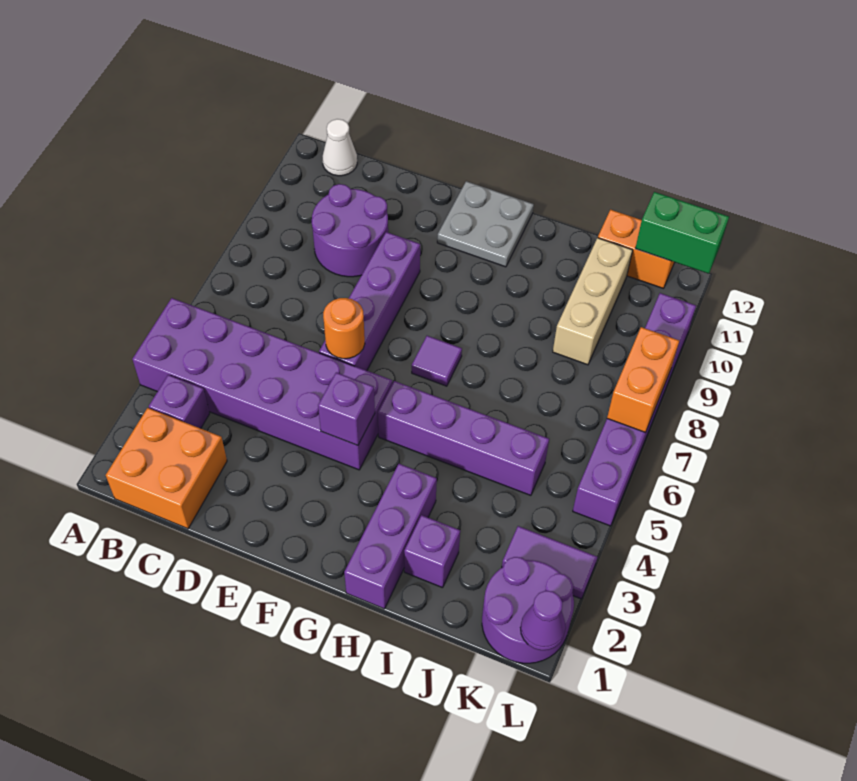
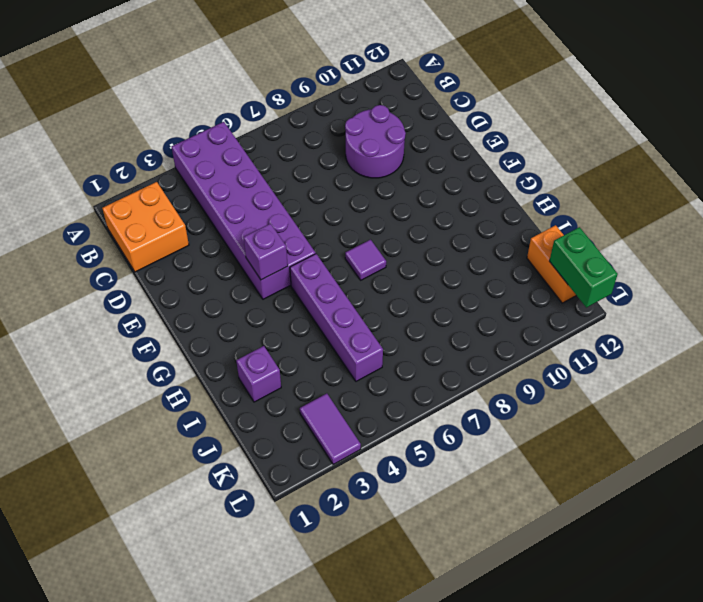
none -> purple brick B3 level 1
none -> white cone B12 level 1
none -> purple brick E6:E9 level 1

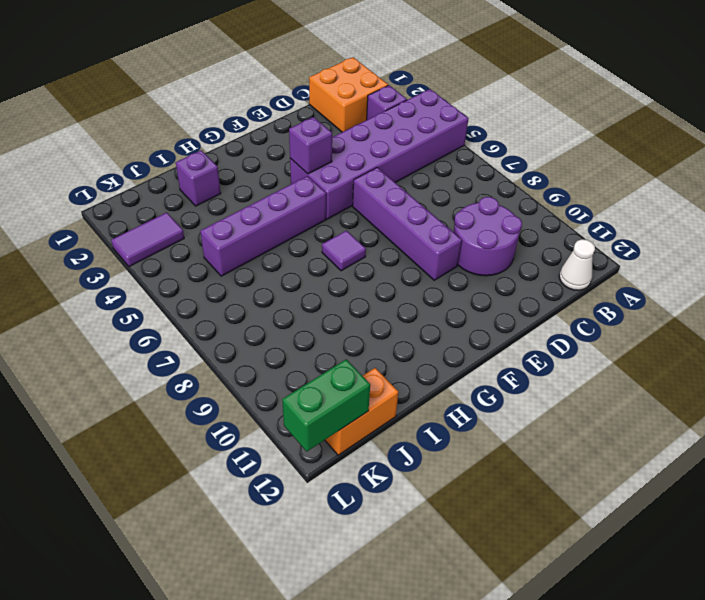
none -> grey plate F11:G12 level 1
none -> purple brick H1:H3 level 1
none -> tan brick J9:J11 level 1

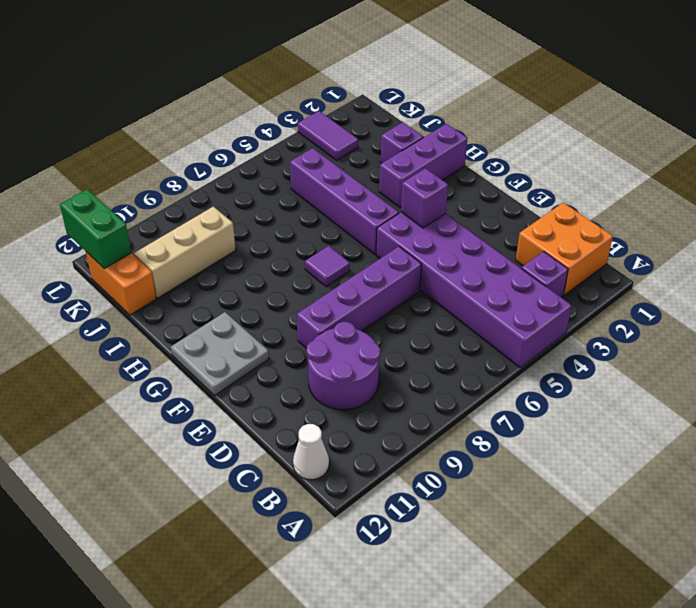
none -> purple round brick K1:L2 level 1
none -> purple brick L5:L10 level 1
none -> orange round brick E6 level 2

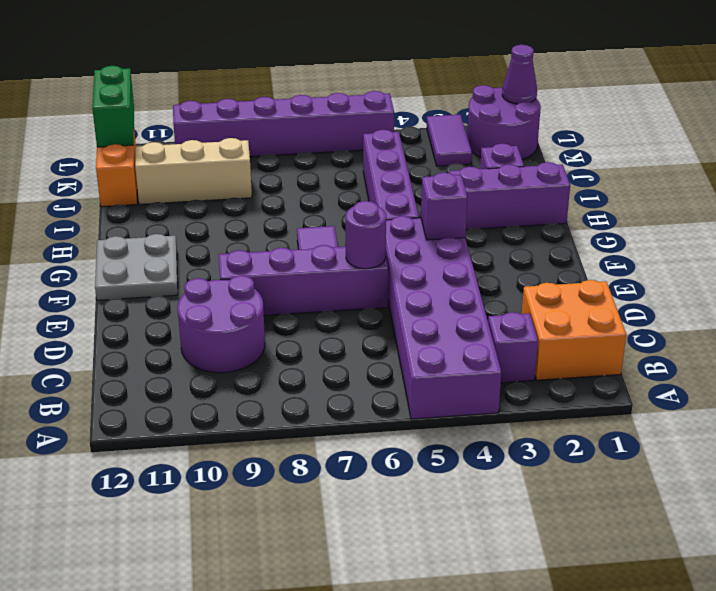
purple round brick E6 level 2 -> orange round brick E6 level 2
none -> white cone B12 level 1
none -> orange brick L7:L8 level 2

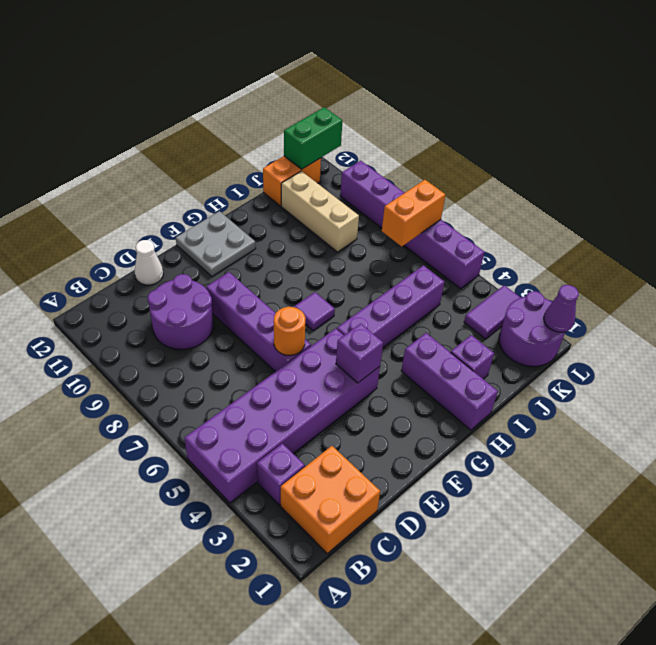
white cone D12 level 1 -> white cone B12 level 1
orange brick K7:L7 level 2 -> orange brick L7:L8 level 2

